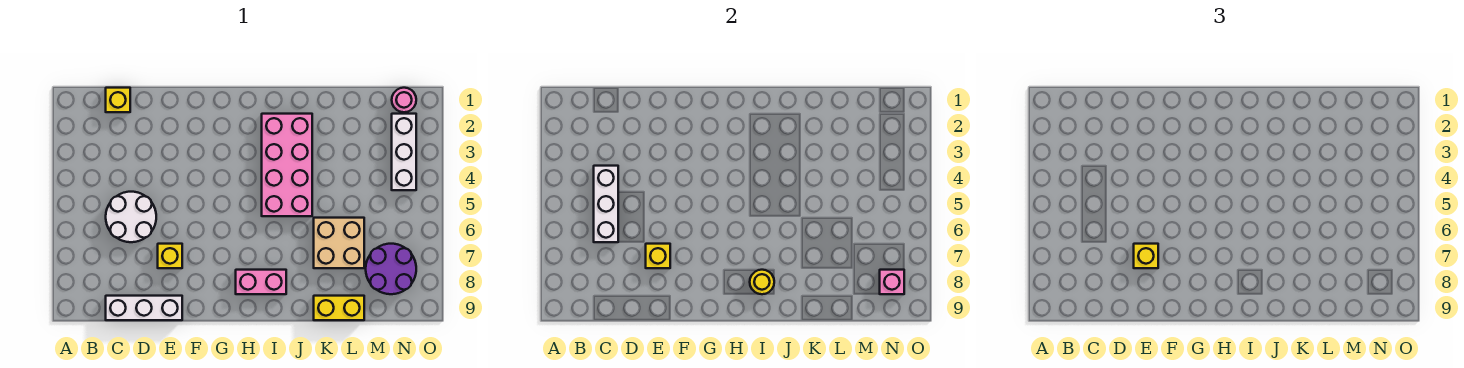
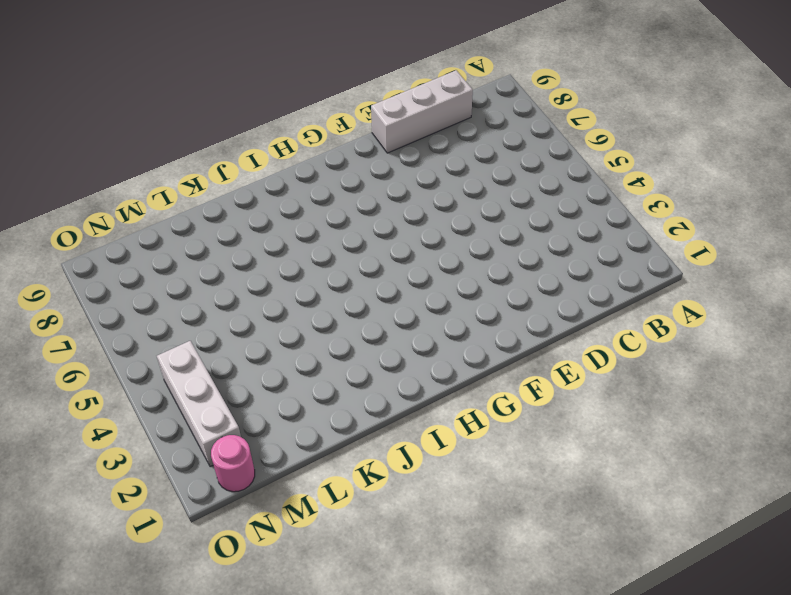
none -> yellow brick C1 level 1
none -> white round brick C5:D6 level 1
none -> yellow brick E7 level 1

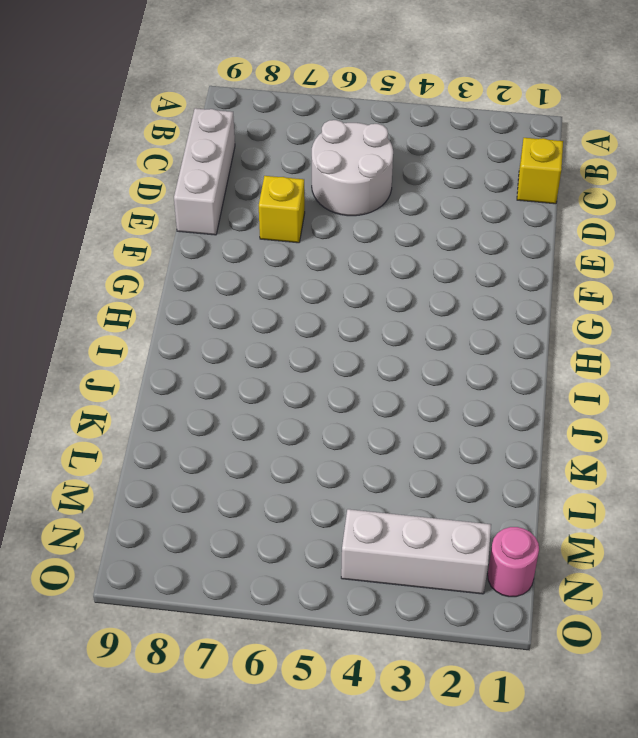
none -> pink brick H8:I8 level 1
none -> pink brick I2:J5 level 1
none -> tan brick K6:L7 level 1

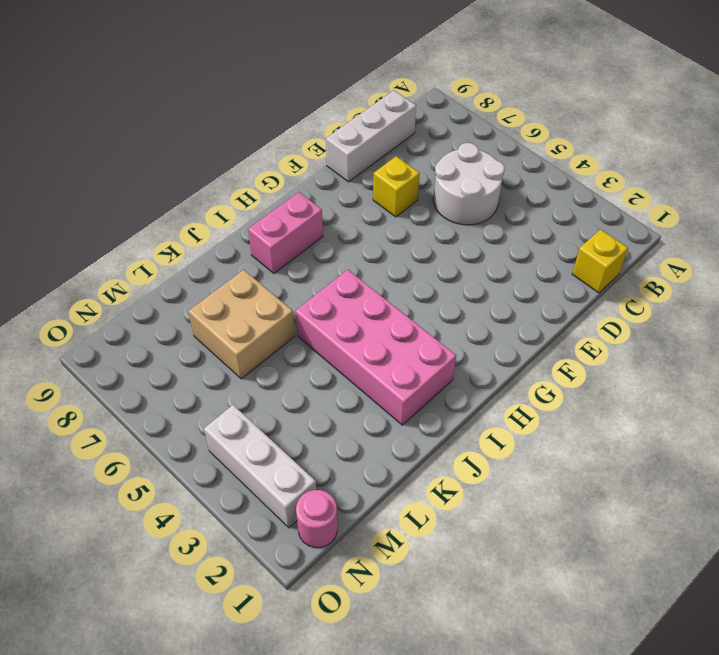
none -> yellow brick K9:L9 level 1
none -> purple round brick M7:N8 level 1
none -> white brick C4:C6 level 2

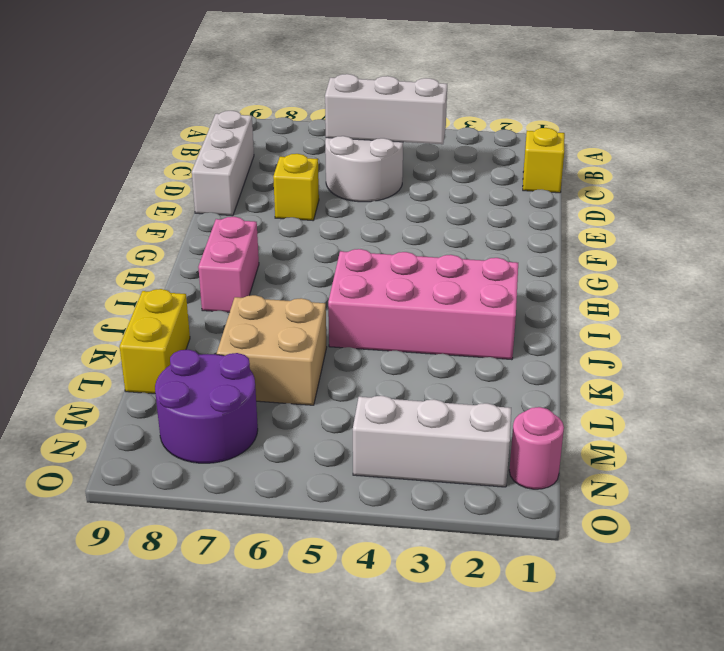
none -> yellow brick E7 level 2
none -> yellow round brick I8 level 2
none -> pink brick N8 level 2

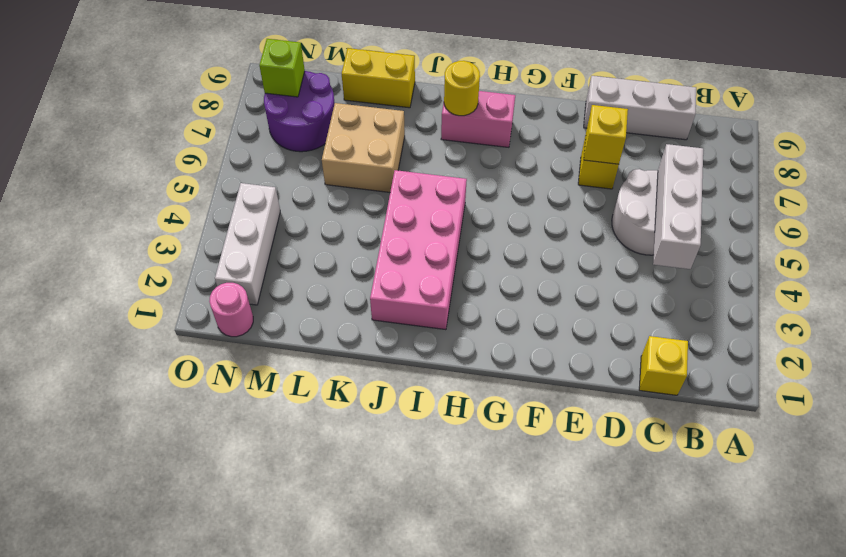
lime brick N8 level 2 -> pink brick N8 level 2
none -> yellow brick E7 level 3

